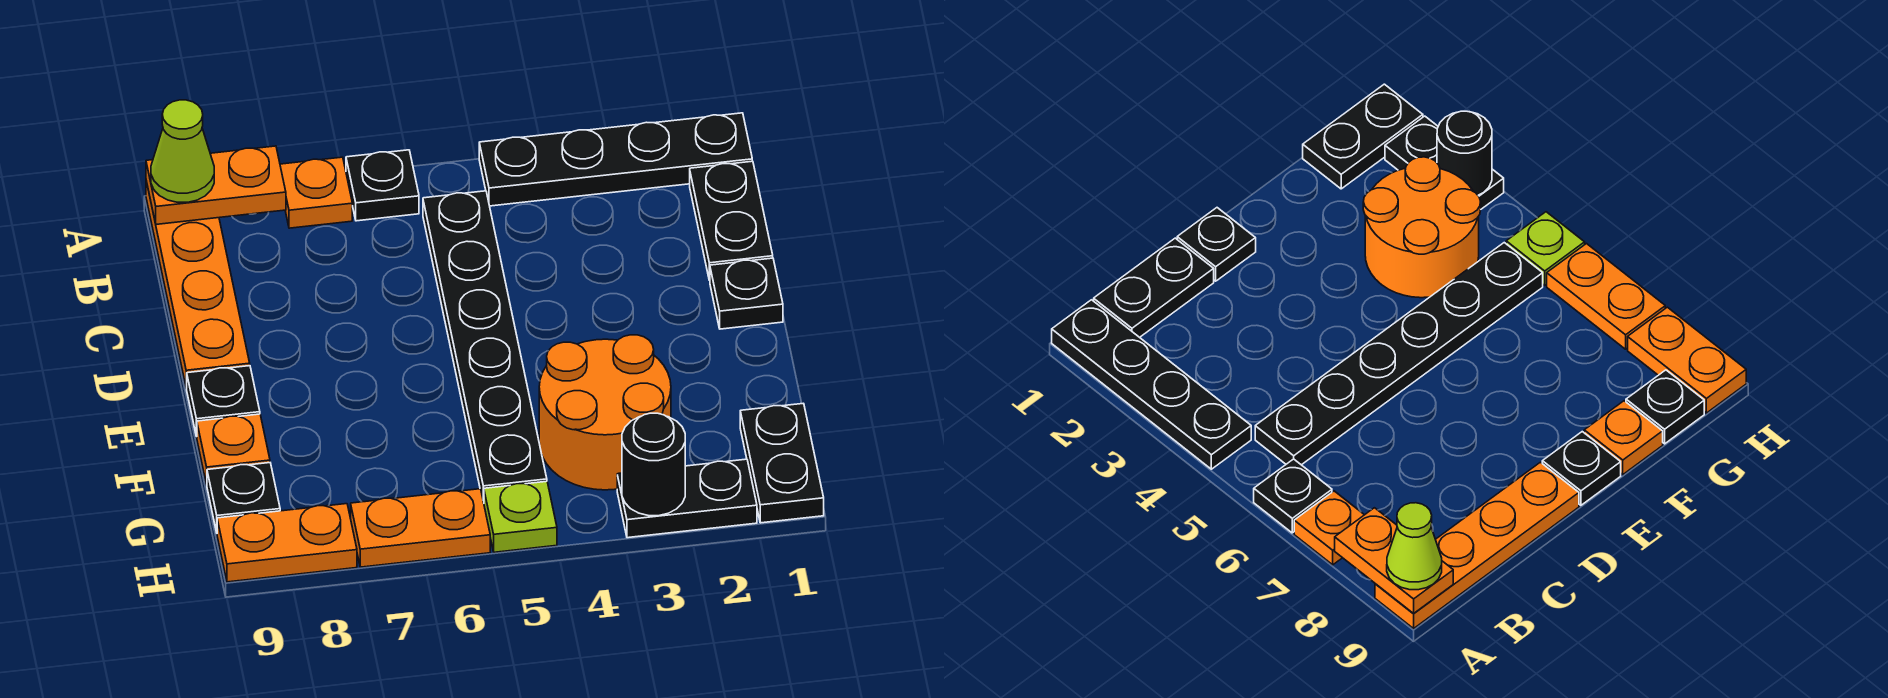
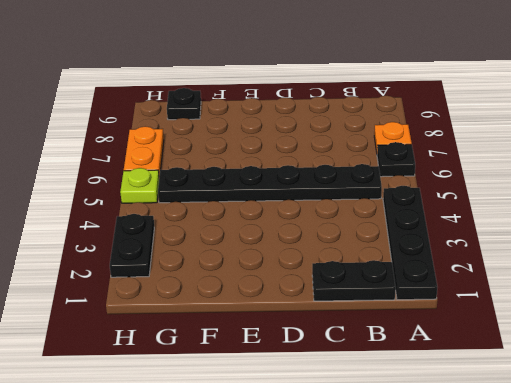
none -> orange plate A9:D9 level 1
none -> black plate D1 level 1
none -> black plate E9 level 1

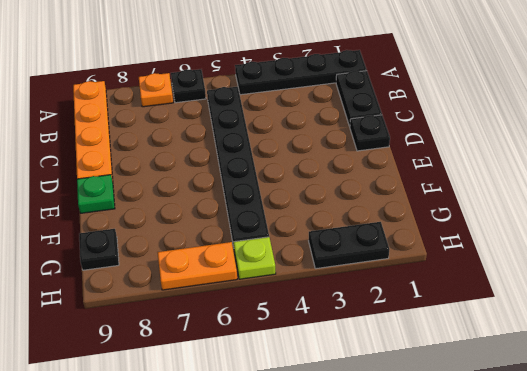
green plate E9 level 1 -> black plate E9 level 1
none -> orange round brick F3:G4 level 1
none -> orange plate F9 level 1
none -> black plate G1:H1 level 1

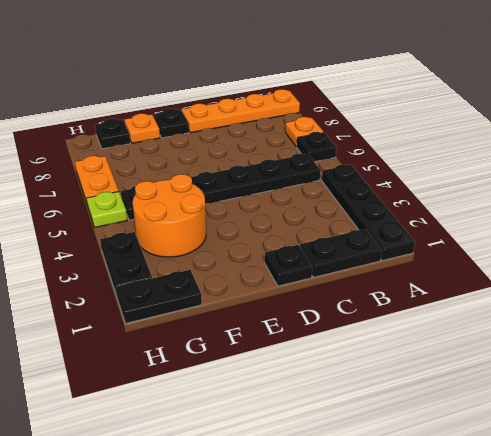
none -> orange plate H8:H9 level 1
none -> orange plate A8:A9 level 2
none -> black round brick H3 level 2

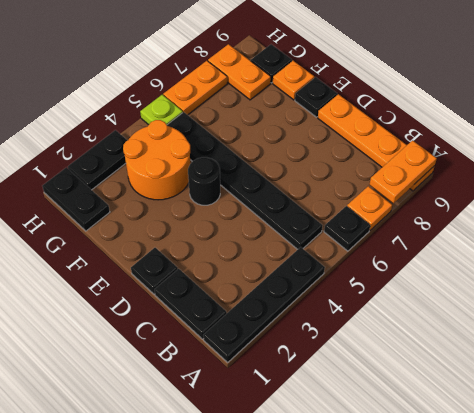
black round brick E4 level 1 -> black round brick H3 level 2
orange plate G8:H8 level 1 -> orange plate H8:H9 level 1
none -> lime cone A9 level 3

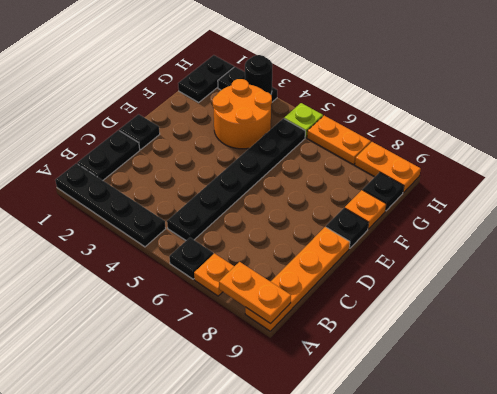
none -> lime cone A9 level 3

